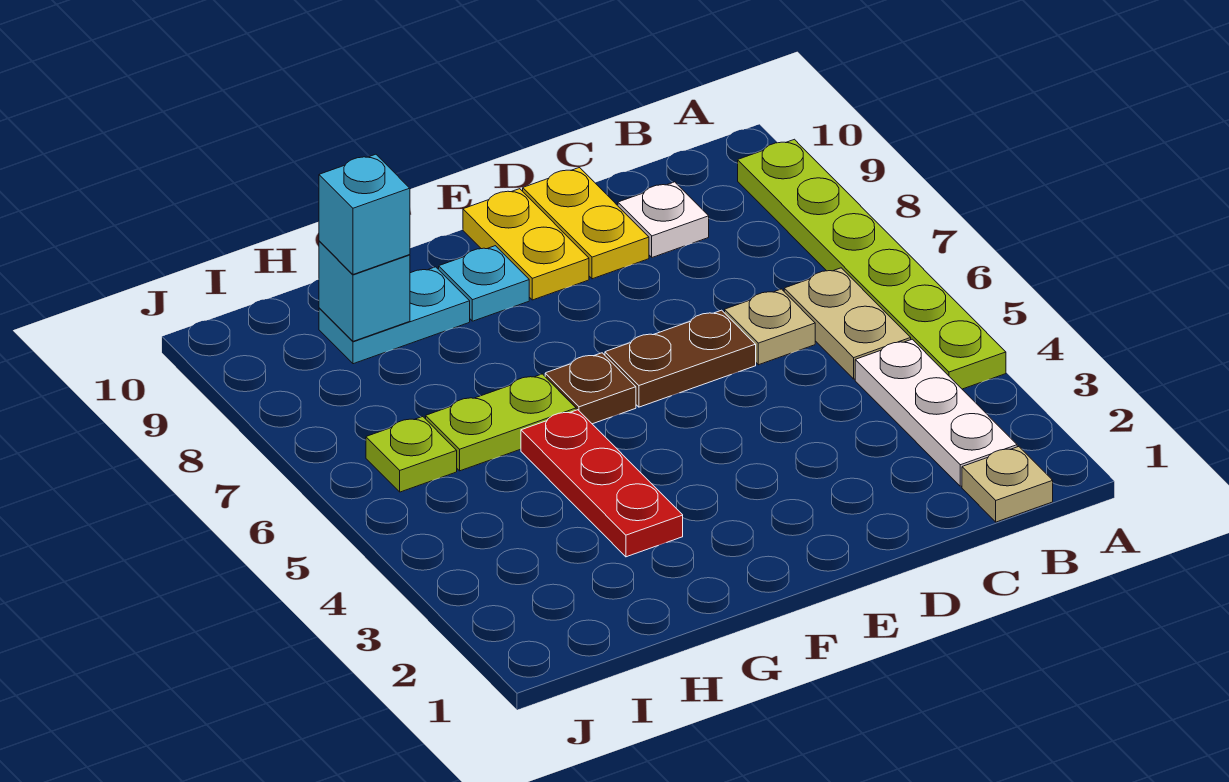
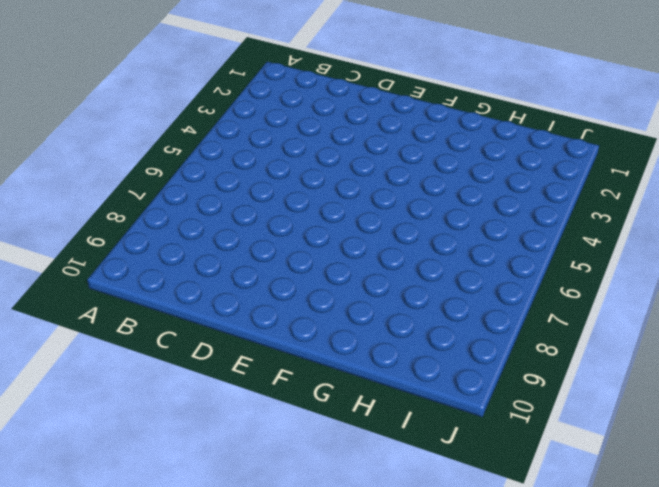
none -> lime plate A4:A9 level 1
none -> tan plate B1 level 1
none -> white plate B2:B4 level 1

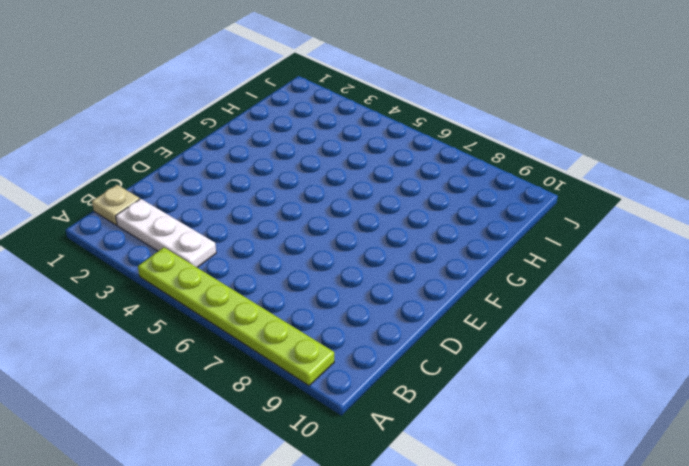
none -> tan plate B5:B6 level 1
none -> tan plate C6 level 1
none -> white plate C9 level 1

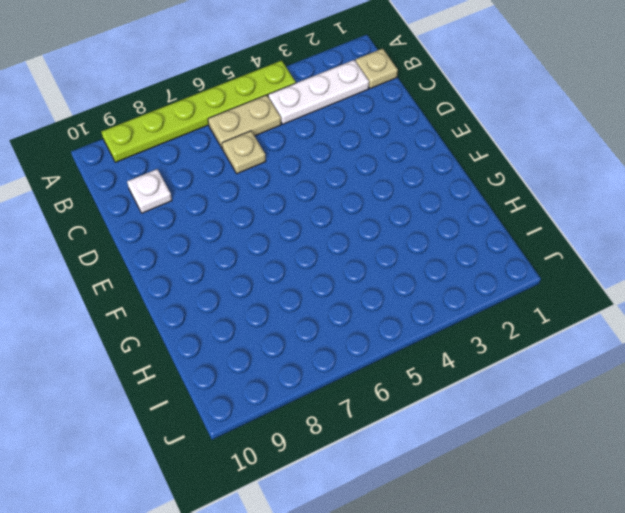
none -> brown plate D6:E6 level 1
none -> yellow plate D9:D10 level 1
none -> yellow plate E9:E10 level 1

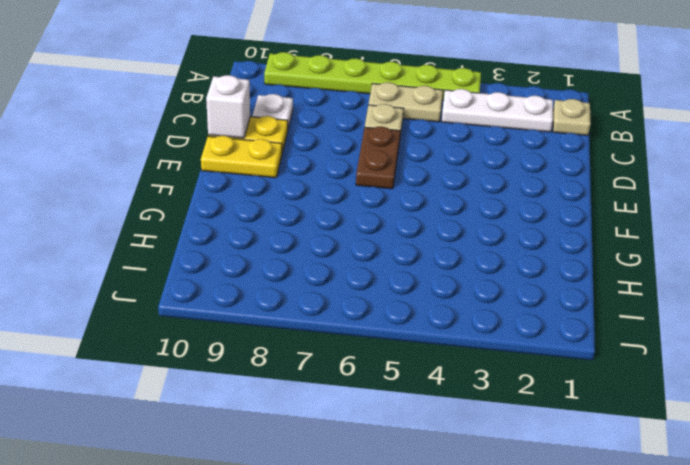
white brick D10 level 2 -> none
none -> brown plate F6 level 1
none -> cyan plate F9 level 1
none -> red plate G3:G5 level 1

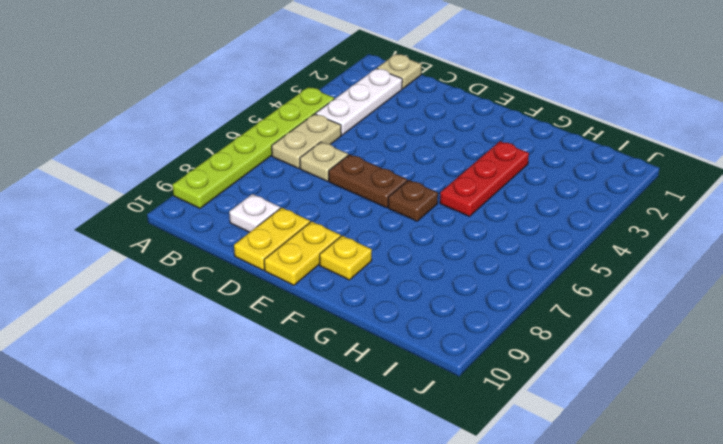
yellow plate F9 level 1 -> cyan plate F9 level 1
none -> lime plate G6:H6 level 1
none -> cyan plate G9:H9 level 1
none -> lime plate I6 level 1

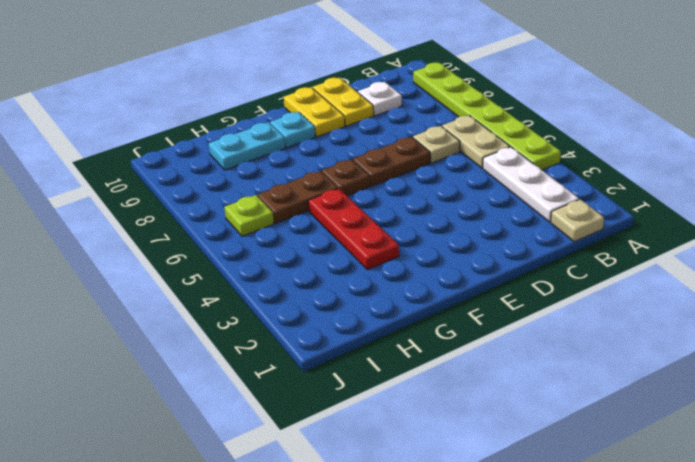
brown plate G6:H6 level 1 -> lime plate G6:H6 level 1
none -> cyan brick H9 level 2
none -> cyan brick H9 level 3

